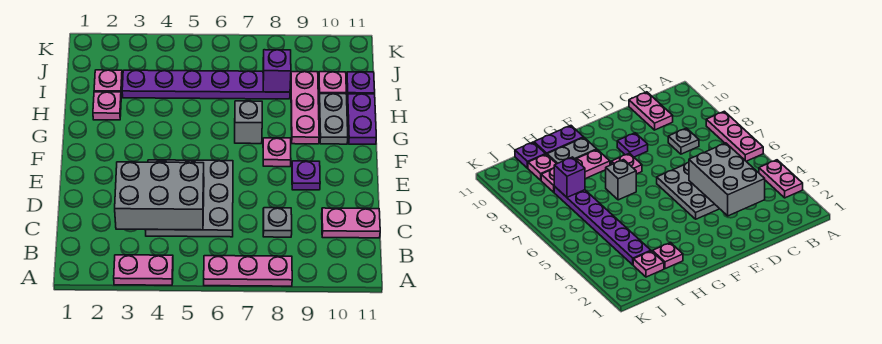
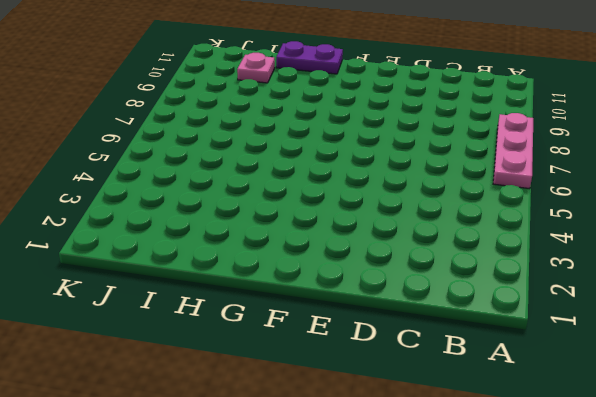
none -> pink plate A3:A4 level 1
none -> grey plate C4:E6 level 1
none -> grey plate C8 level 1

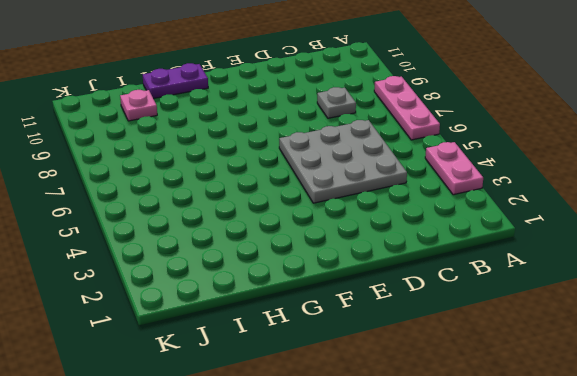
none -> pink plate C10:C11 level 1
none -> purple plate E9 level 1
none -> pink plate F8 level 1

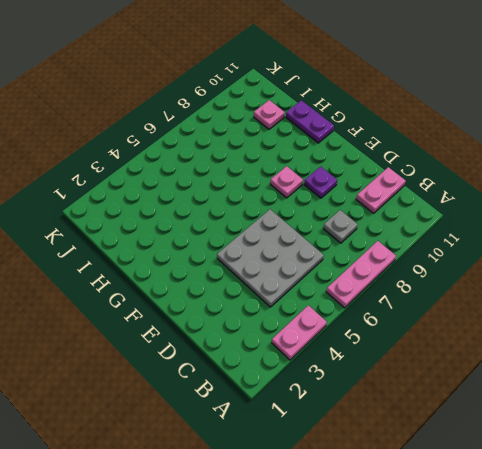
none -> grey brick G7 level 1
none -> pink plate G9:I9 level 1
none -> grey plate G10:H10 level 1

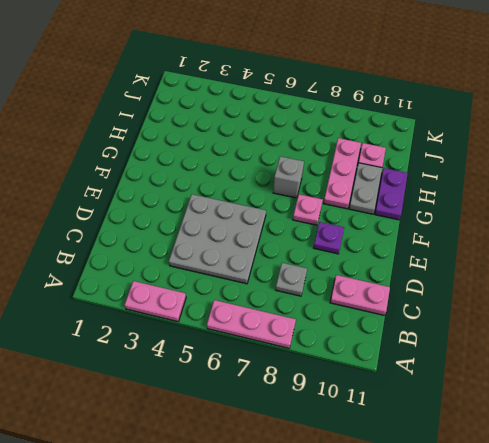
none -> pink plate H2 level 1
none -> pink plate I2 level 1
none -> purple plate I3:I8 level 1

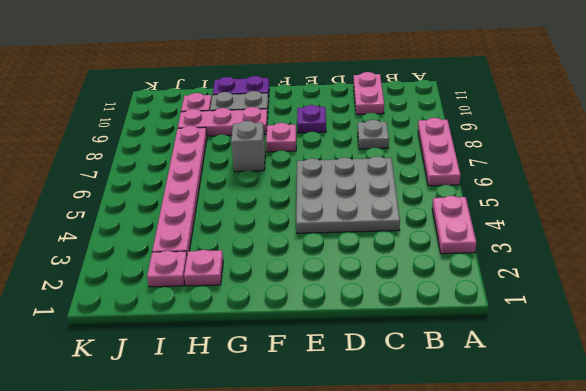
pink plate I3:I8 level 1 -> purple plate I3:I8 level 1
none -> purple plate I11 level 1
none -> grey brick C3:D5 level 2
none -> purple brick I8 level 2

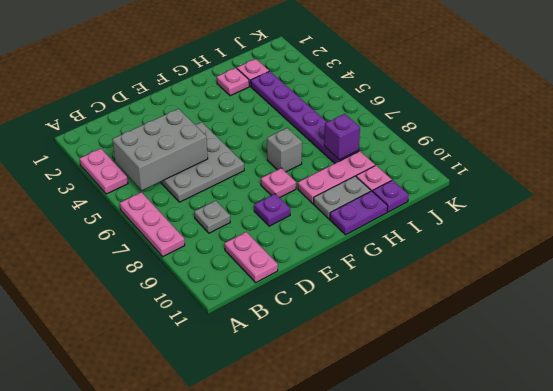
grey brick B4:D5 level 2 -> grey brick C3:D5 level 2

